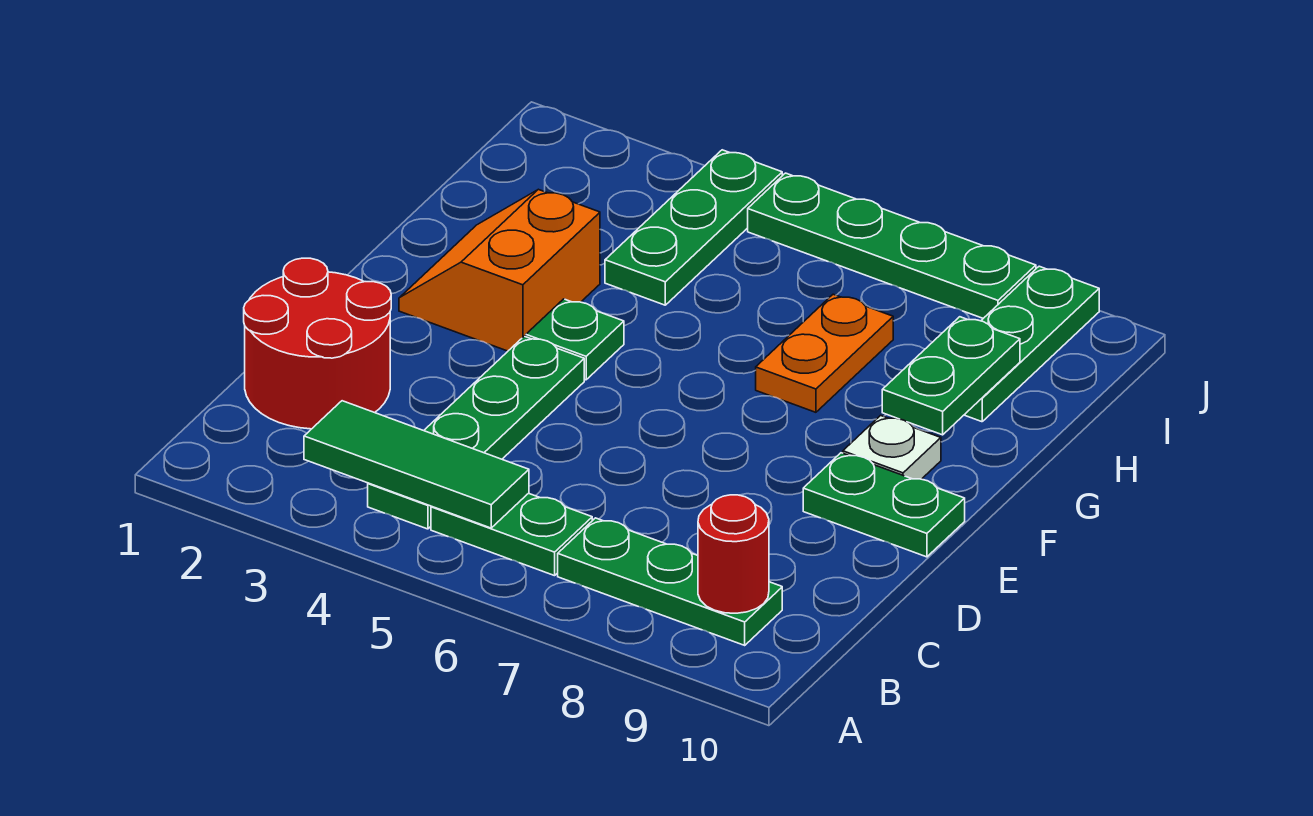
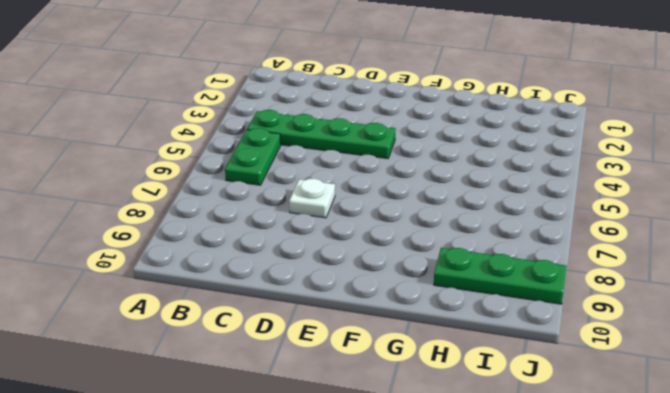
white plate D7 level 1 -> white plate F9 level 1
none -> green plate B7:B9 level 1
none -> red round brick C1:D2 level 1
none -> green plate E9:E10 level 1

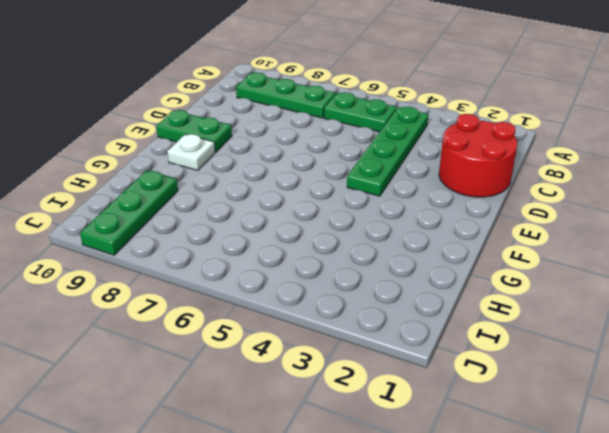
none -> orange slope F2:G3 level 1 top 3
none -> green plate F4 level 1
none -> orange plate G7:H7 level 1

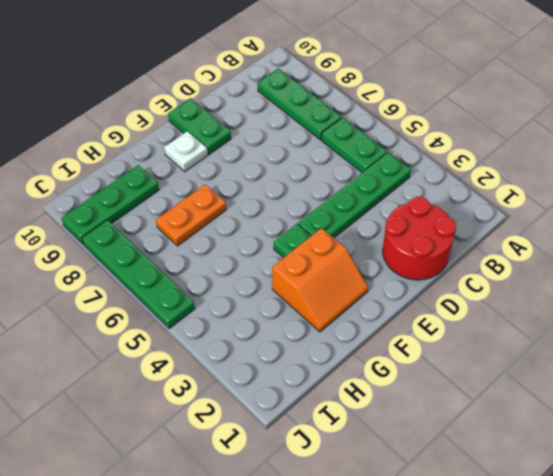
none -> green plate H4:J4 level 1
none -> green tile B3:B5 level 2
none -> red round brick B9 level 2

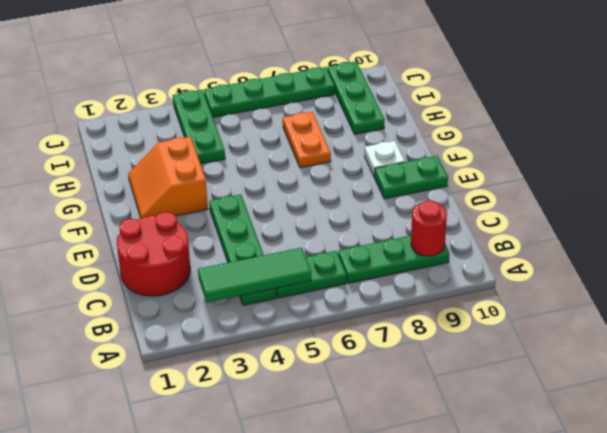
none -> green plate F4 level 1
none -> green plate G9:H9 level 2

